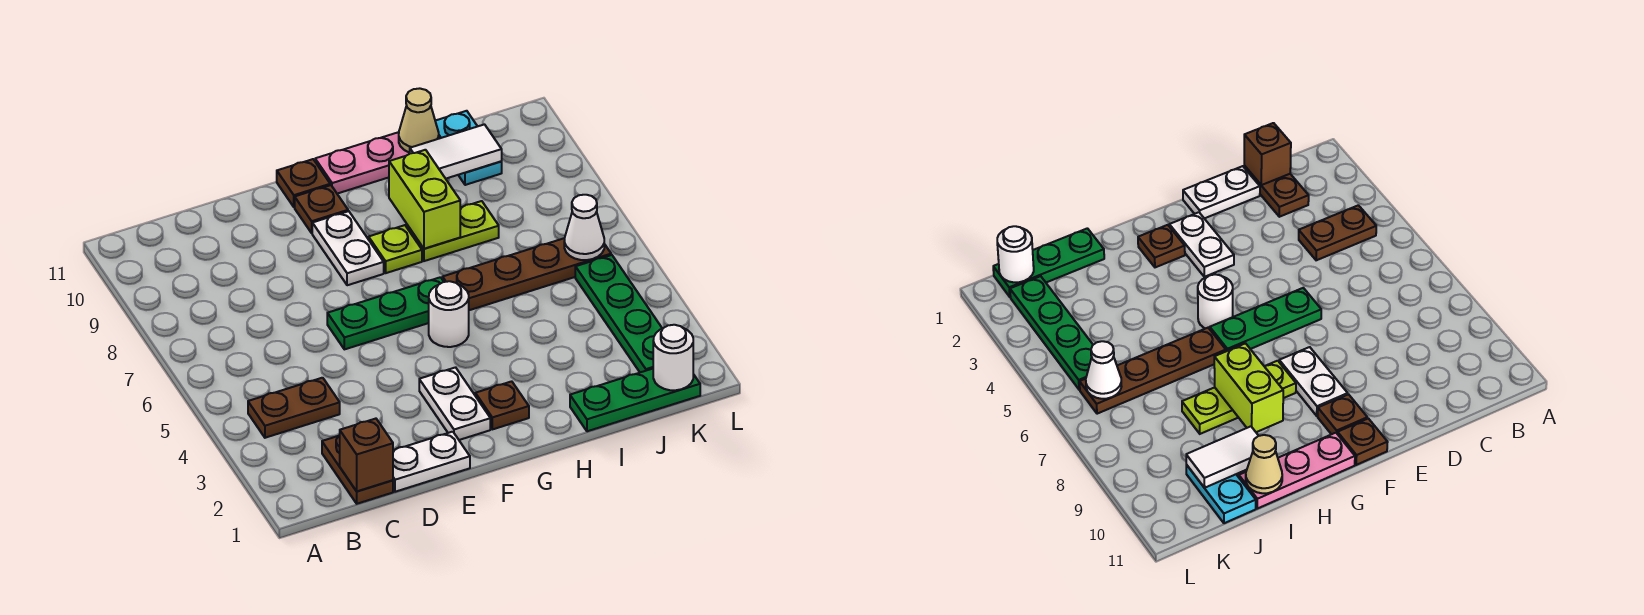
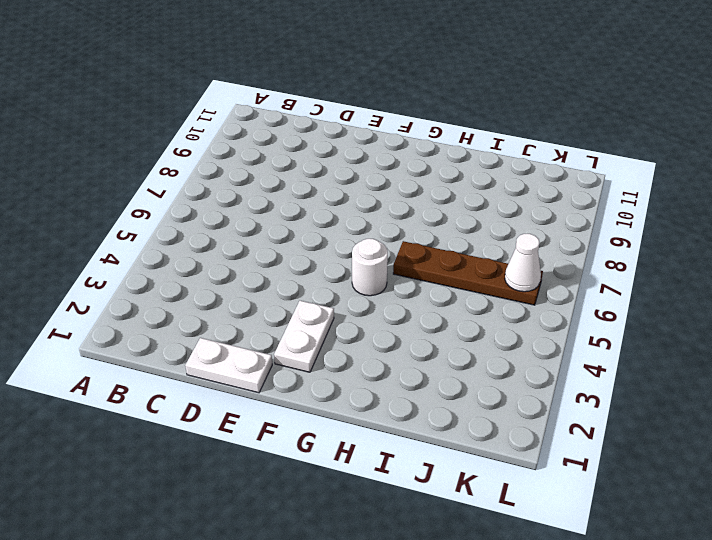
none -> brown plate B4:C4 level 1
none -> brown plate C1:C2 level 1
none -> green plate E6:G6 level 1

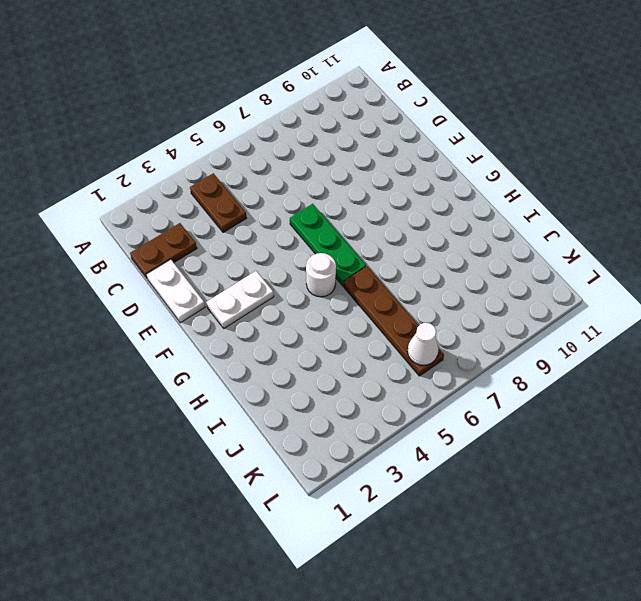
none -> white plate F8:F9 level 1
none -> brown plate F10 level 1
none -> brown plate F11 level 1

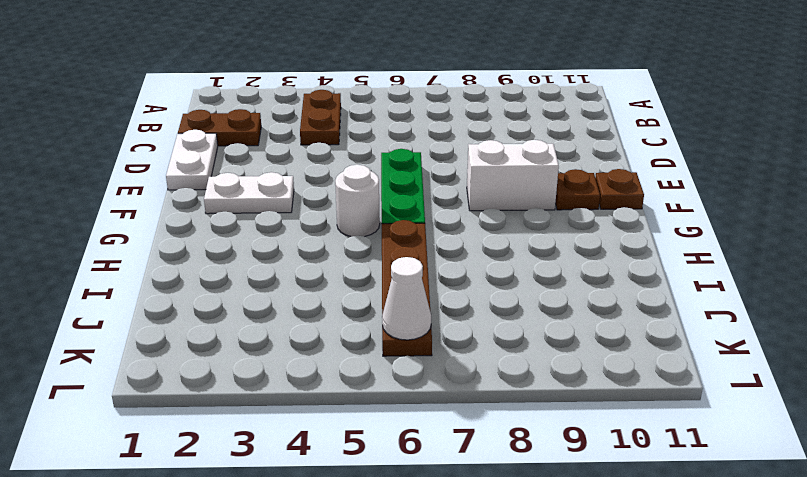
white brick F8:F9 level 1 -> white plate F8:F9 level 1
none -> brown plate G2 level 1
none -> lime plate G8 level 1
none -> pink plate G11:I11 level 1

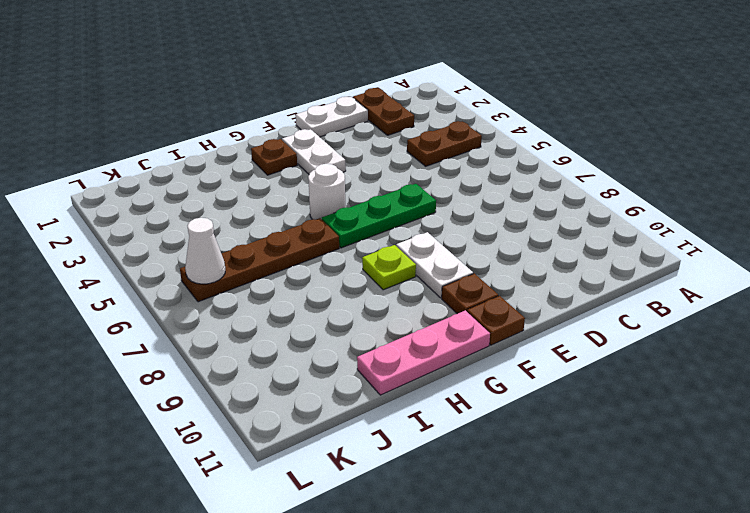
none -> lime plate H8:I8 level 1
none -> green plate I1:K1 level 1
none -> cyan plate J10:J11 level 1

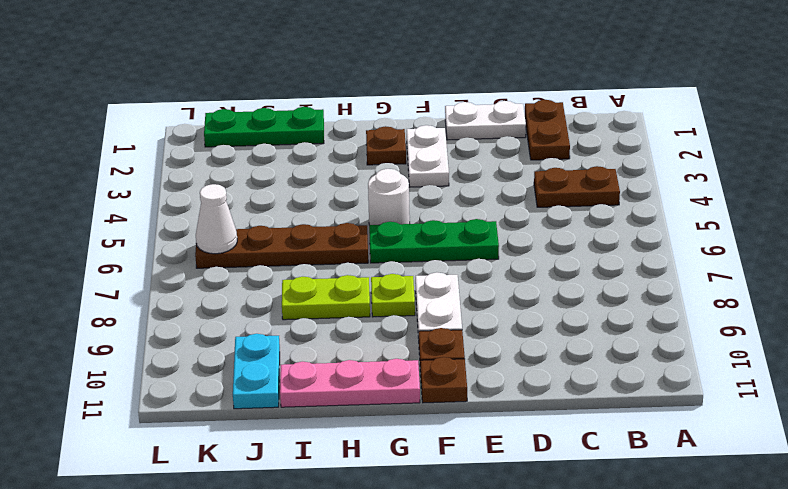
none -> green plate K2:K5 level 1
none -> brown brick C1 level 2
none -> lime brick H8:H9 level 2

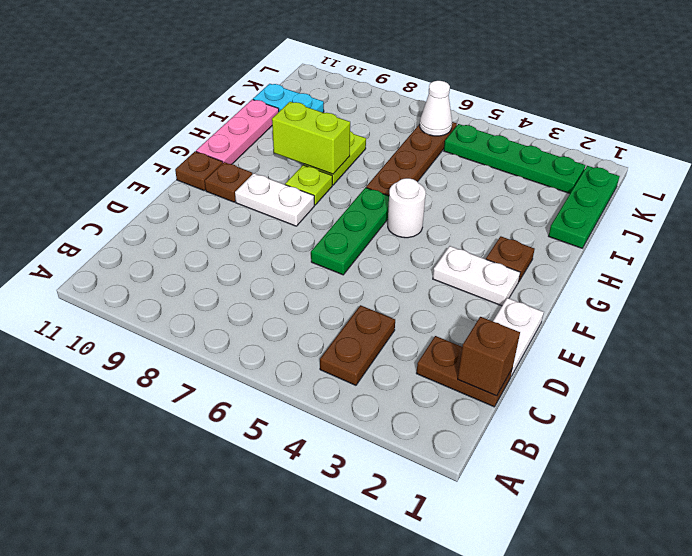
none -> white tile I10:J10 level 2
none -> tan cone I11 level 2
none -> white round brick K1 level 2

